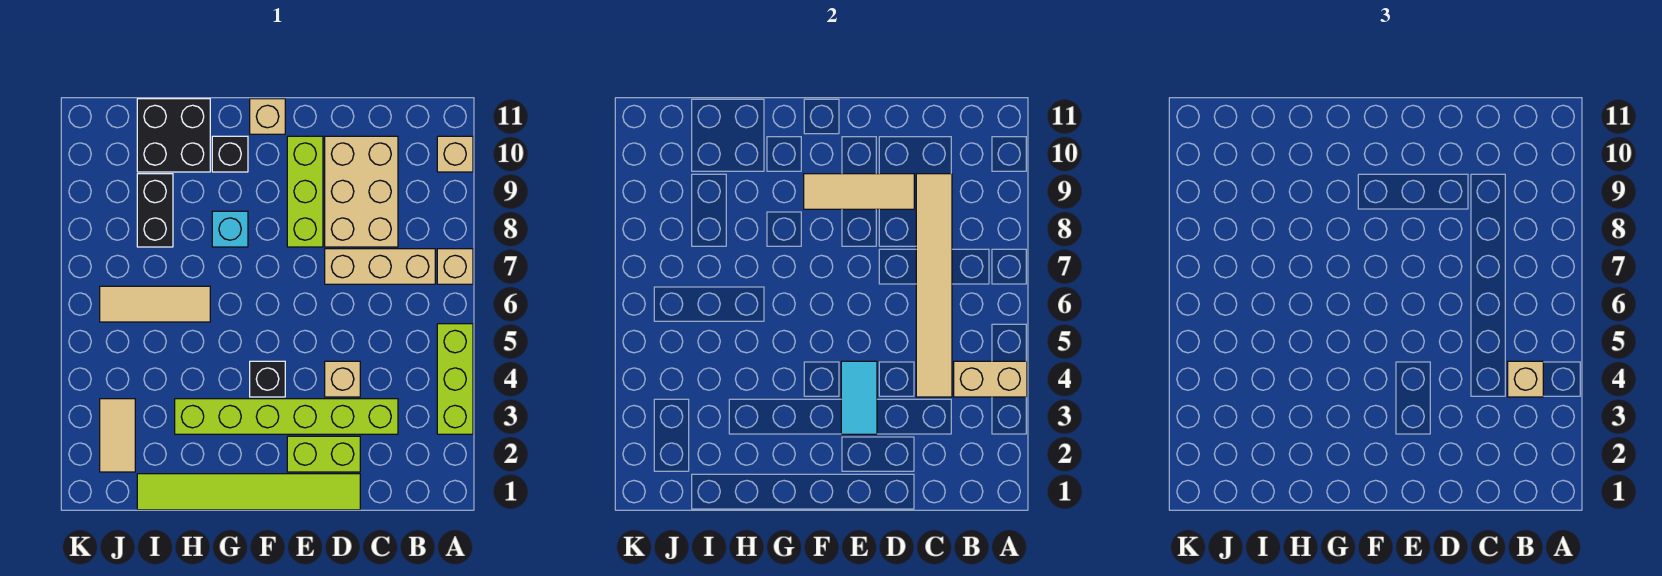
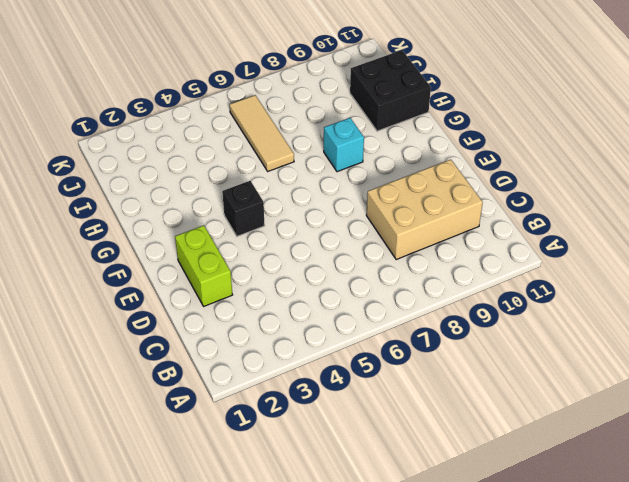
none -> lime brick A3:A5 level 1
none -> tan brick A7 level 1
none -> tan brick A10 level 1

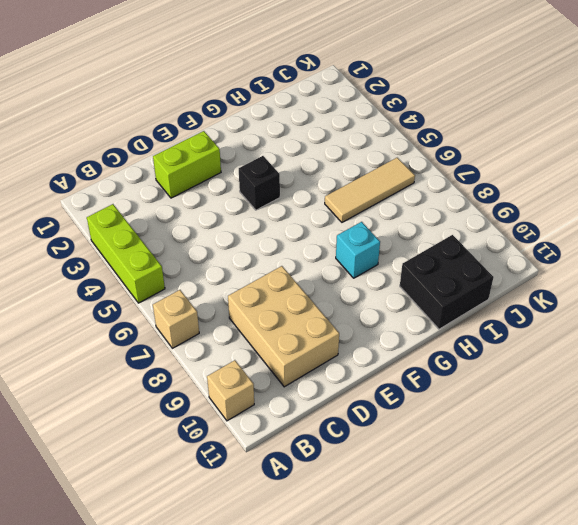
none -> tan brick B7:D7 level 1
none -> lime brick C3:H3 level 1
none -> lime tile D1:I1 level 1

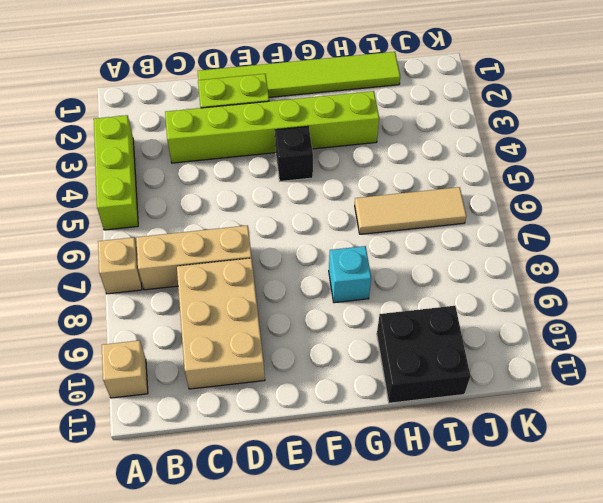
none -> tan brick D4 level 1
none -> lime brick E8:E10 level 1
none -> tan brick F11 level 1

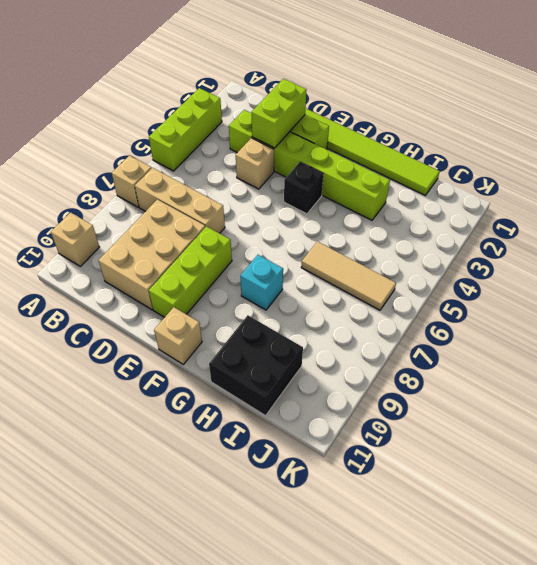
lime brick D2:D3 level 2 -> none
none -> black brick G10 level 1
none -> black brick I8:I9 level 1
none -> tan tile J2:J3 level 1

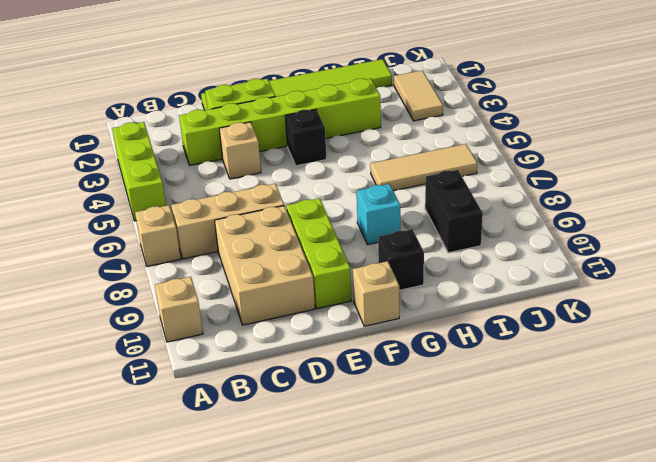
none -> black brick H10:I11 level 1
none -> tan brick A4:B4 level 2
none -> tan tile C4:C9 level 2

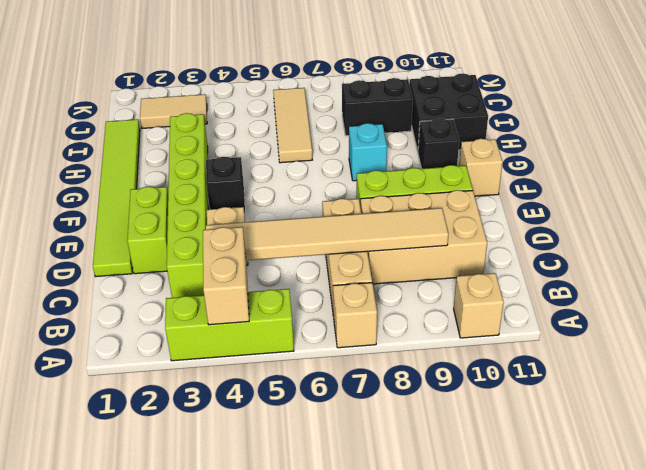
none -> tan tile D9:F9 level 2
none -> cyan tile E3:E4 level 2
none -> tan brick B4 level 3

